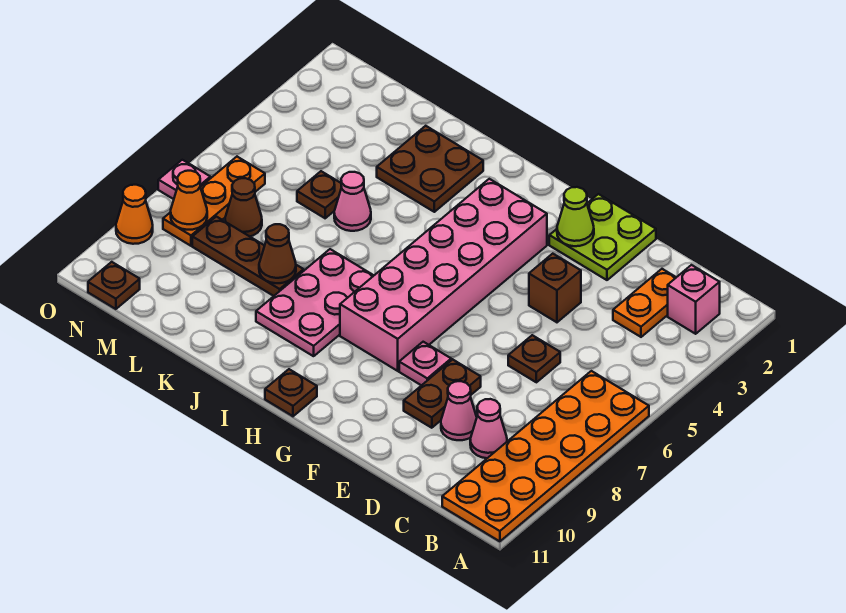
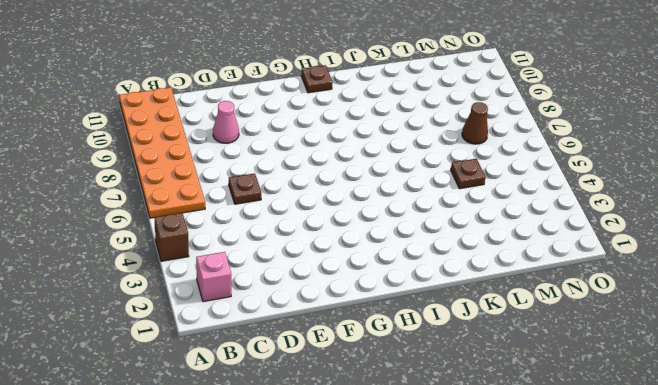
brown brick A4 level 1 -> brown brick E4 level 1
none -> orange plate C2:C3 level 1
none -> pink cone C9 level 1
none -> lime plate E1:F2 level 1

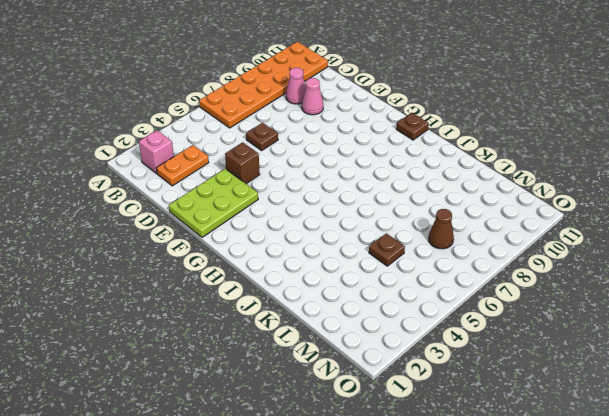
lime plate E1:F3 level 1 -> lime plate E1:F2 level 1
none -> brown plate E8:E9 level 1
none -> pink plate F8 level 1
none -> pink brick G3:H8 level 1

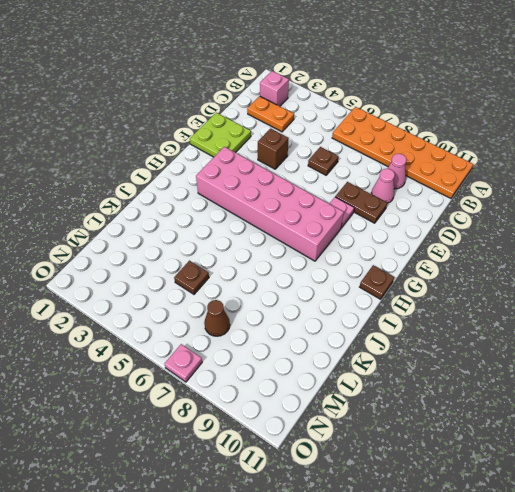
none -> pink plate I7:J9 level 1
none -> brown plate J2:K3 level 1
none -> pink cone K5 level 1

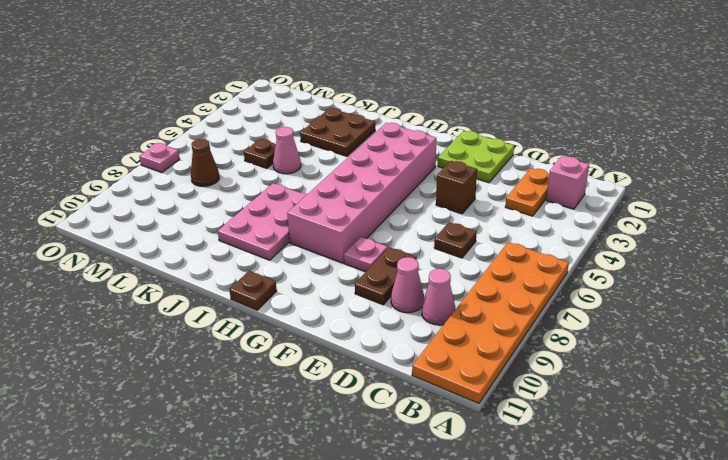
none -> brown plate K8:M8 level 1
none -> orange plate N6:N8 level 1
none -> brown plate N11 level 1

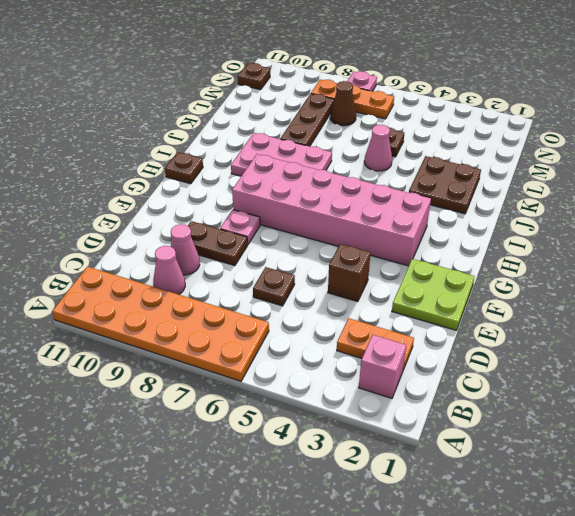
none -> orange cone O9 level 1
none -> lime cone F2 level 2
none -> brown cone K8 level 2

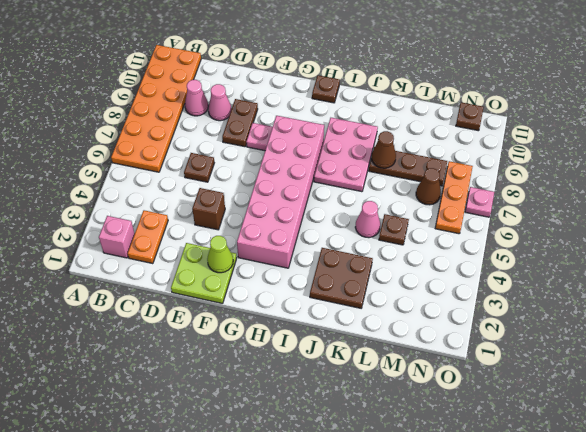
none -> orange cone O9 level 1
none -> orange cone N8 level 2

